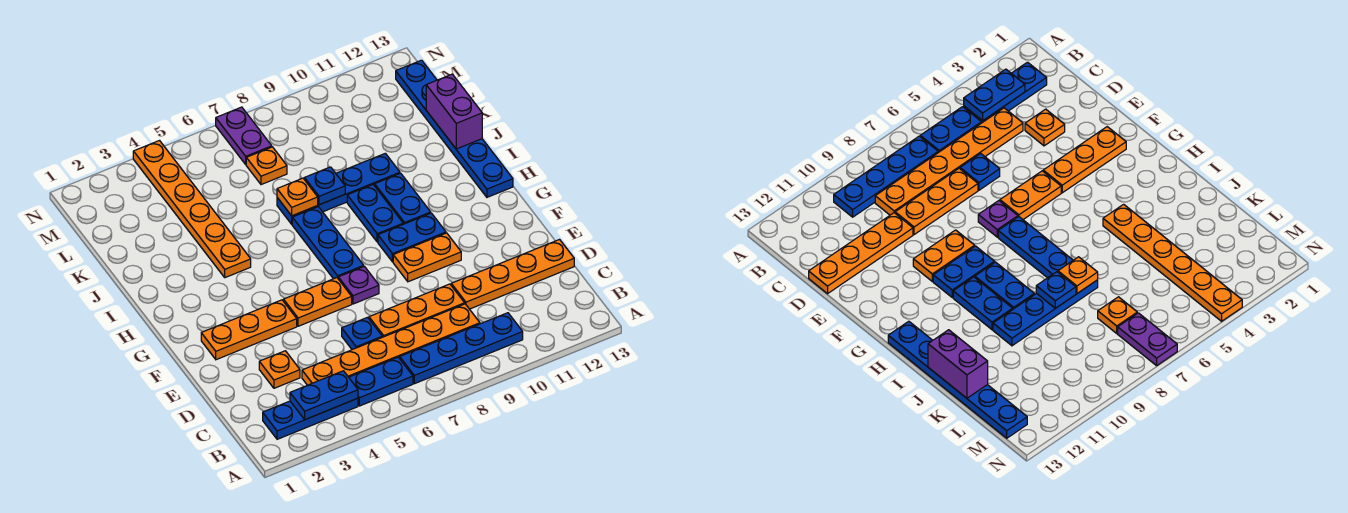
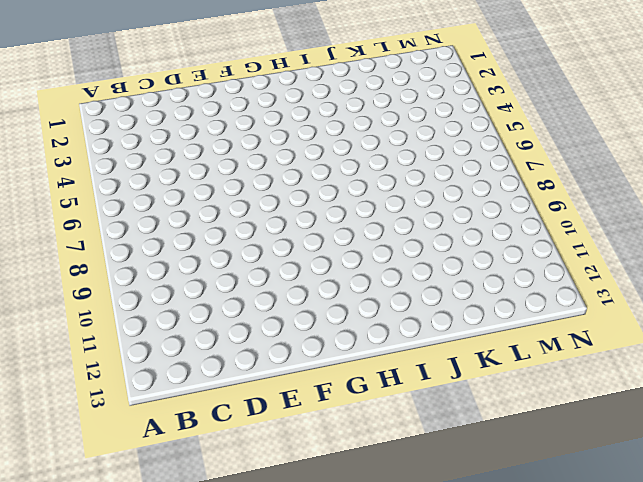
none -> blue plate B2:B4 level 1
none -> blue plate B5:B6 level 1
none -> blue plate B7:B10 level 1

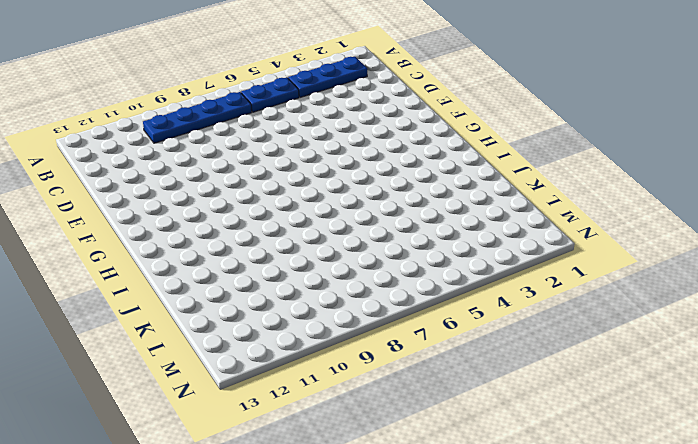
none -> orange plate C4:C9 level 1
none -> orange plate D3 level 1
none -> blue plate D6 level 1

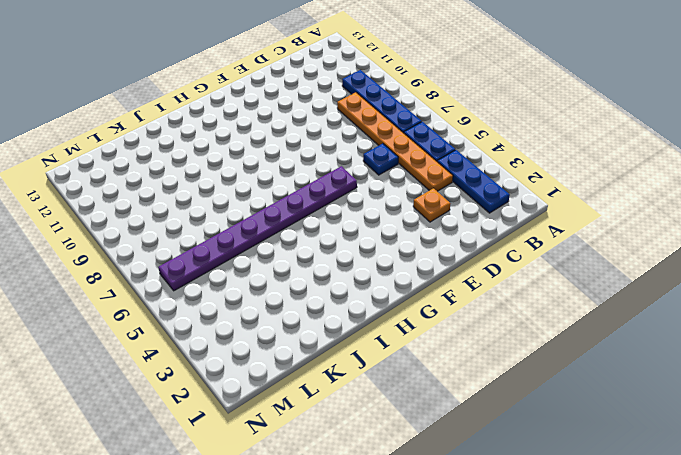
purple plate F6:M6 level 1 -> orange plate F5:F6 level 1
none -> orange plate D7:D9 level 1
none -> orange plate D10:D13 level 1
none -> orange plate F2:F4 level 1

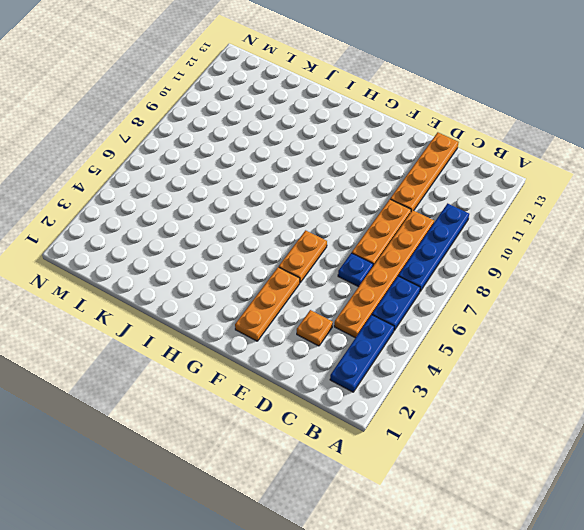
none -> purple plate F7 level 1
none -> orange plate F9:F10 level 1
none -> blue plate G7:I7 level 1

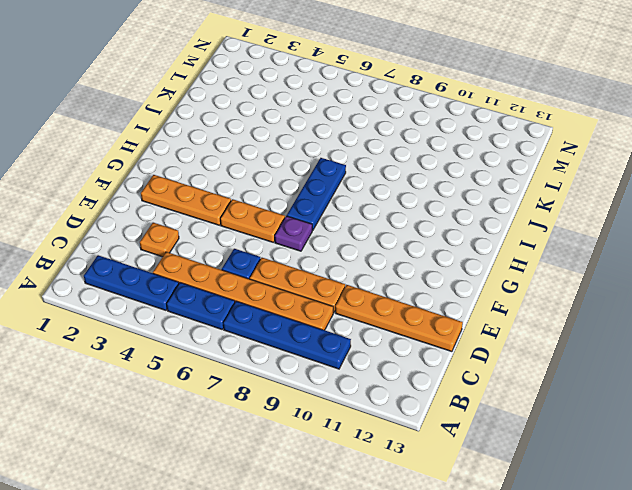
none -> orange plate F9:F10 level 1
none -> blue plate G9:G10 level 1
none -> blue plate H9:I9 level 1

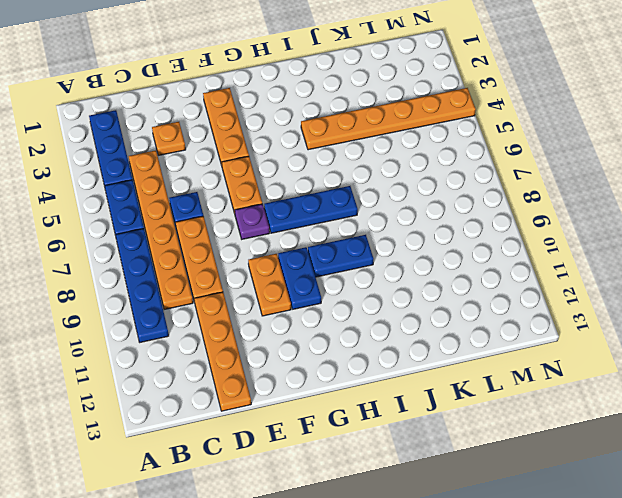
none -> blue plate H10:I10 level 1
none -> blue plate H13:M13 level 1
none -> blue plate J7:J10 level 1

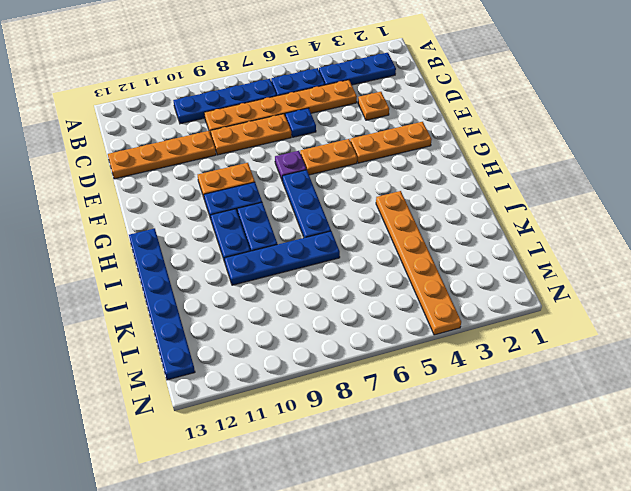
none -> orange plate L7 level 1
none -> purple plate M7:N7 level 1
none -> blue plate B3:B4 level 2

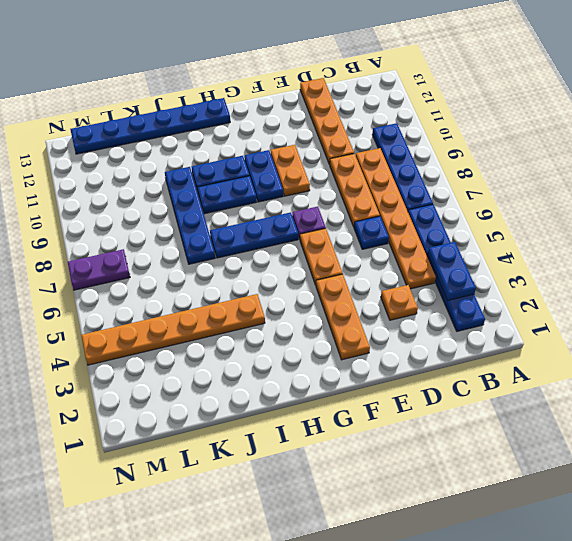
none -> orange plate L7 level 1
none -> orange plate J7 level 2
none -> blue plate J8 level 2

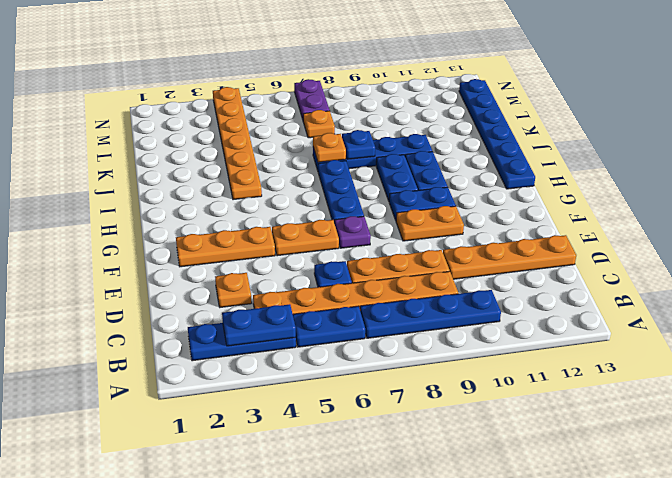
none -> purple brick J13:K13 level 2

